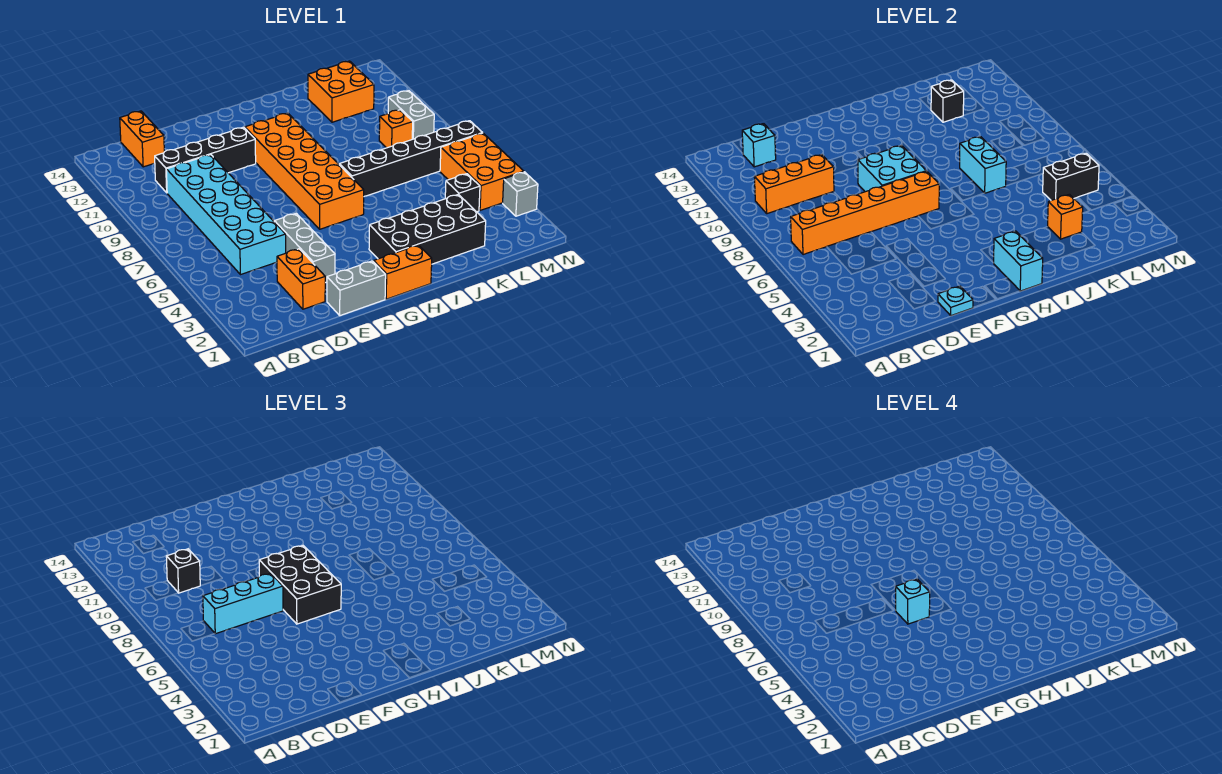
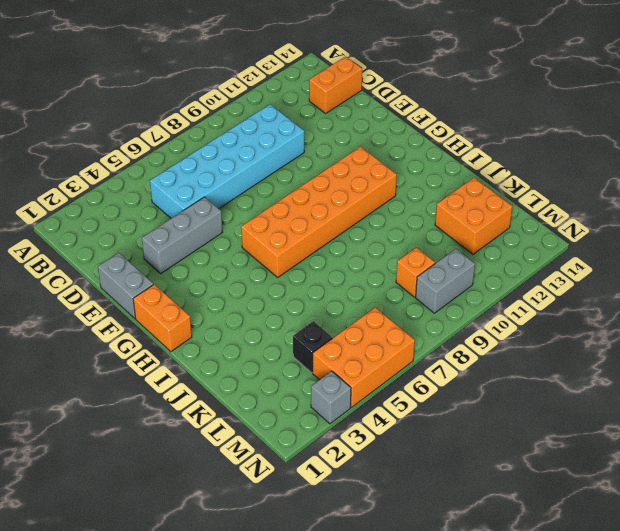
none -> black brick C11:F11 level 1
none -> orange brick D2:D3 level 1
none -> black brick H2:K3 level 1
none -> black brick I7:N7 level 1

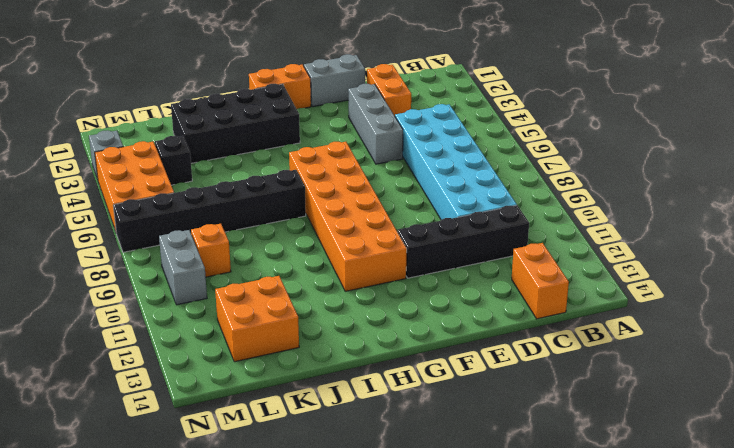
none -> orange brick B7:G7 level 2
none -> orange brick B10:D10 level 2
none -> cyan brick C13 level 2
none -> cyan plate E1 level 2

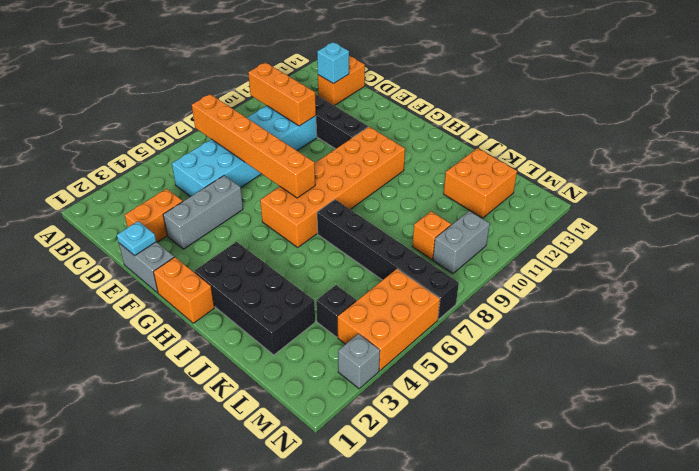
none -> cyan brick F8:G9 level 2
none -> cyan brick H1:H2 level 2
none -> cyan brick J7:J8 level 2
none -> orange brick K3 level 2

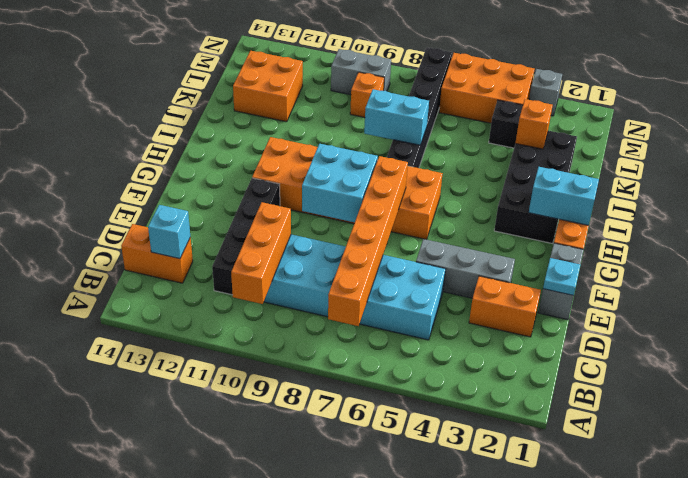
none -> black brick K12 level 2
none -> black brick L5:M5 level 2
none -> cyan brick C7:E7 level 3
none -> black brick C10 level 3

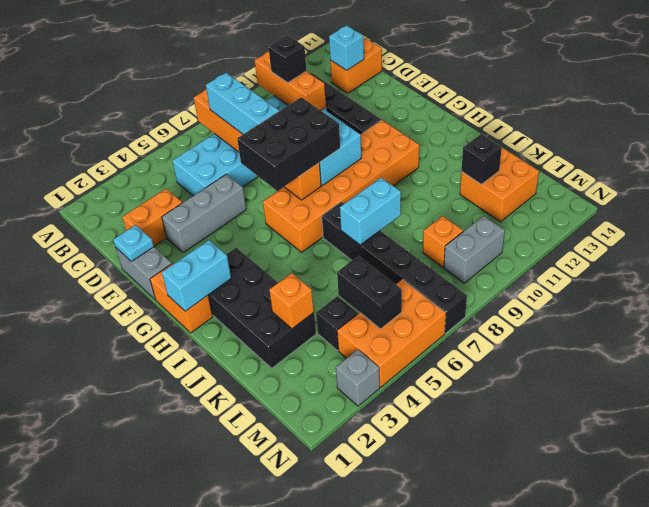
none -> cyan brick F6 level 4

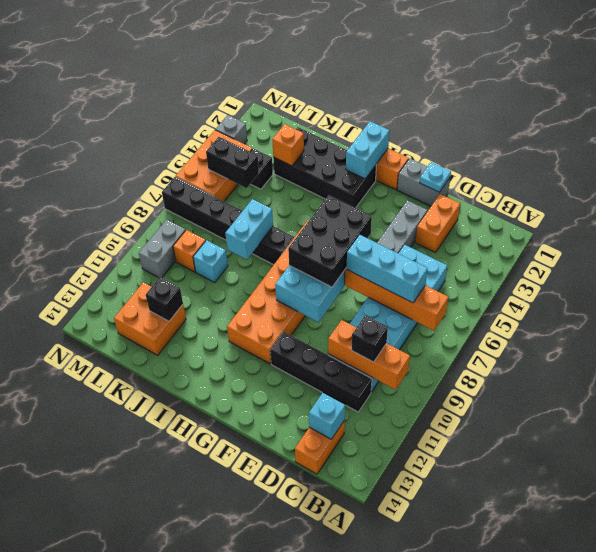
cyan brick K9 level 1 -> cyan brick F6 level 4

